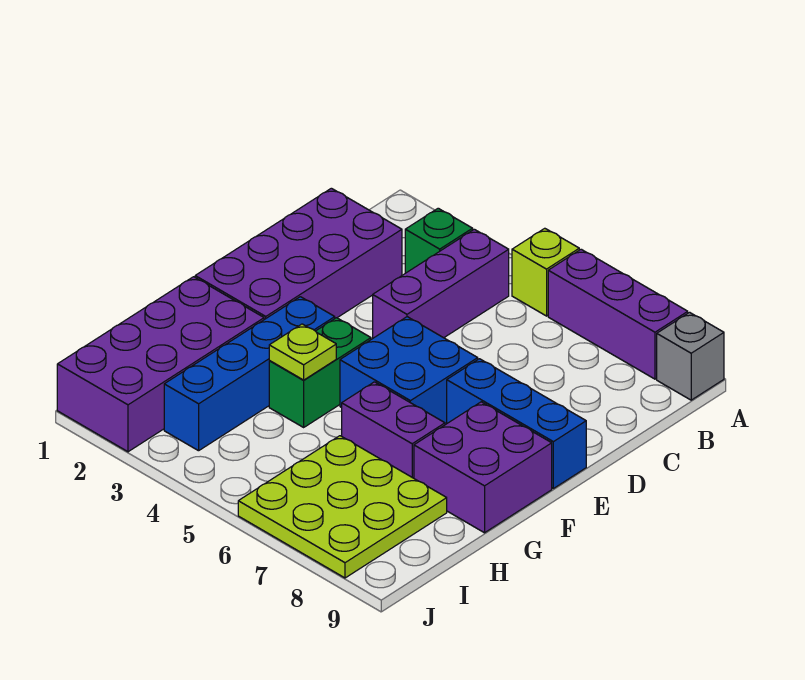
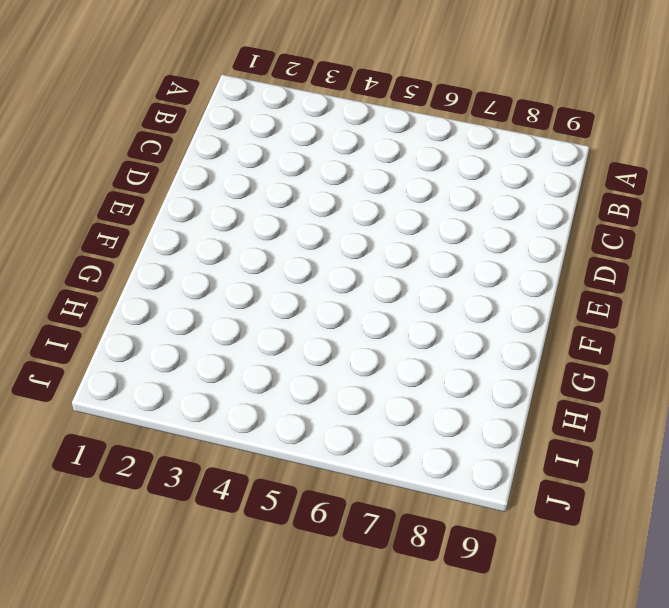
none -> lime brick A5 level 1
none -> purple brick A6:A8 level 1
none -> grey brick A9 level 1

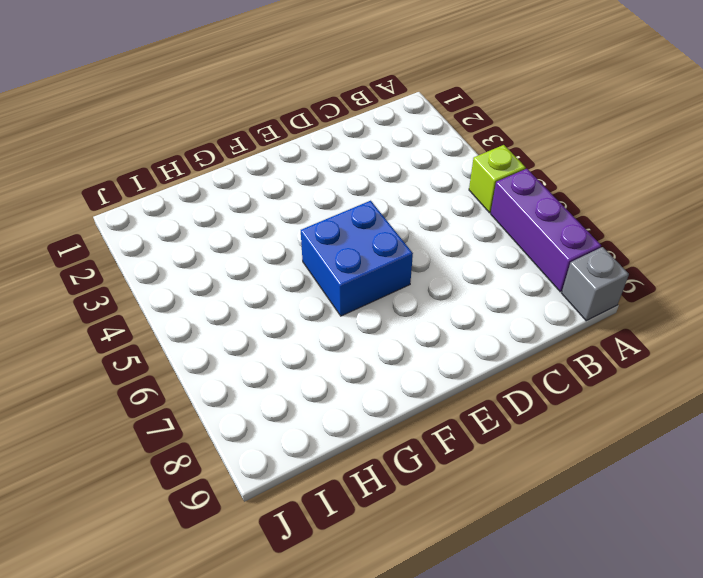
none -> green brick B3 level 1
none -> purple brick B4:D4 level 1
none -> purple brick C1:F2 level 1

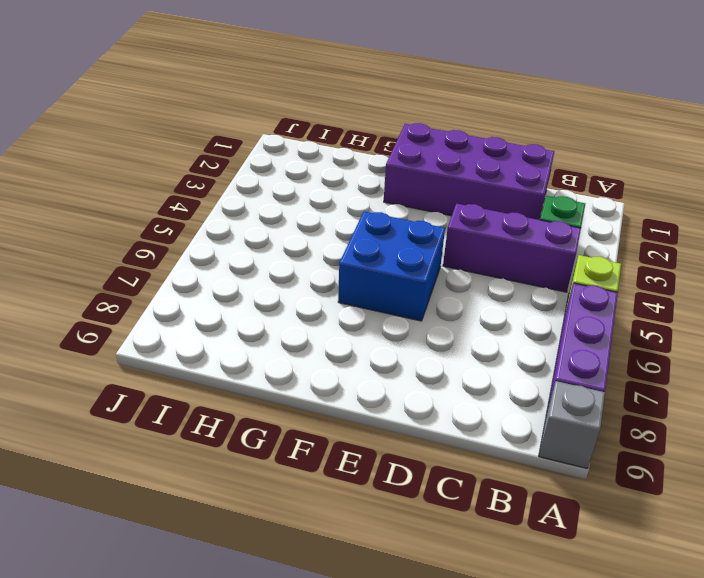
none -> blue brick E7:E9 level 1
none -> blue brick F3:I3 level 1
none -> green brick F4:G4 level 1

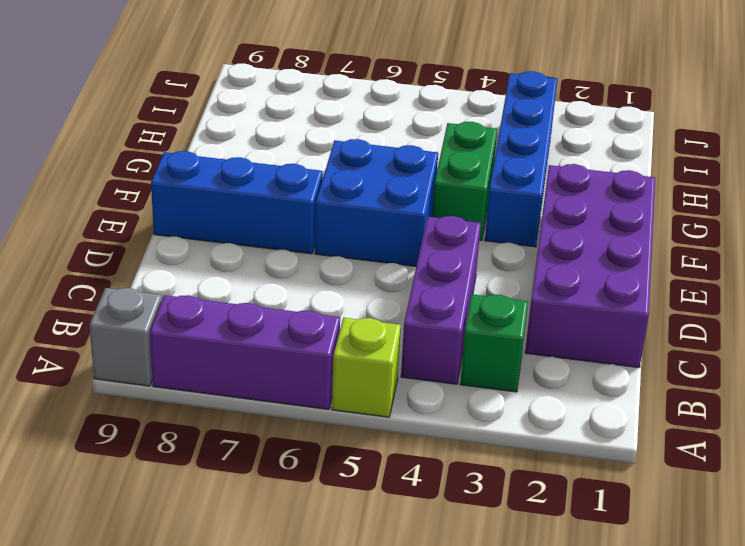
none -> purple brick F8:G9 level 1
none -> purple brick G1:J2 level 1
none -> purple brick G6:G7 level 1

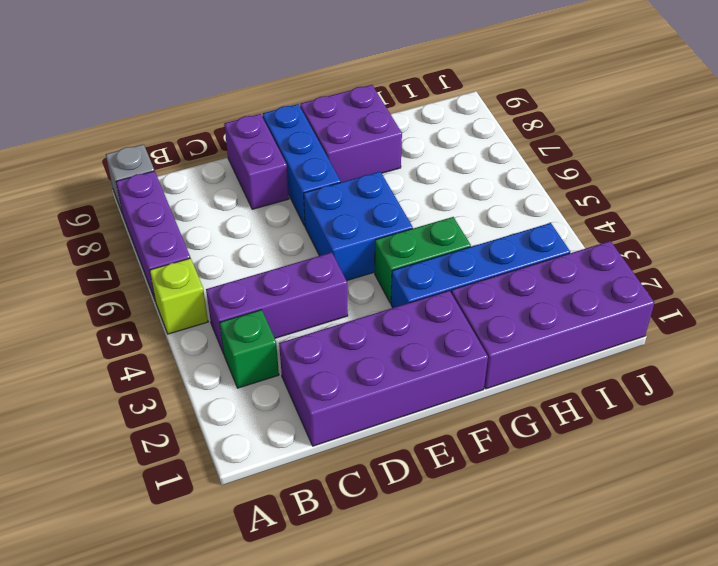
purple brick D8:D9 level 1 -> purple brick G6:G7 level 1
none -> lime plate H6:J8 level 1
none -> lime plate G4 level 2

